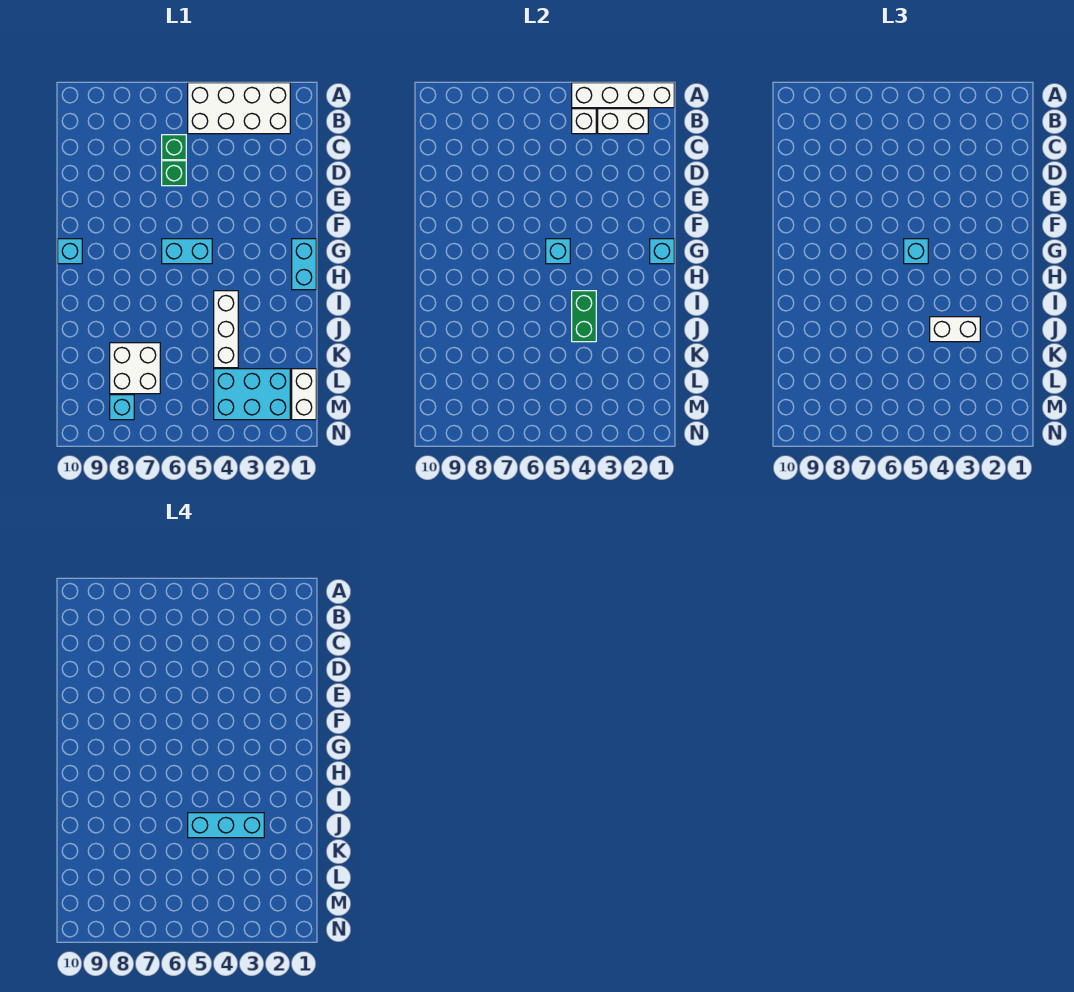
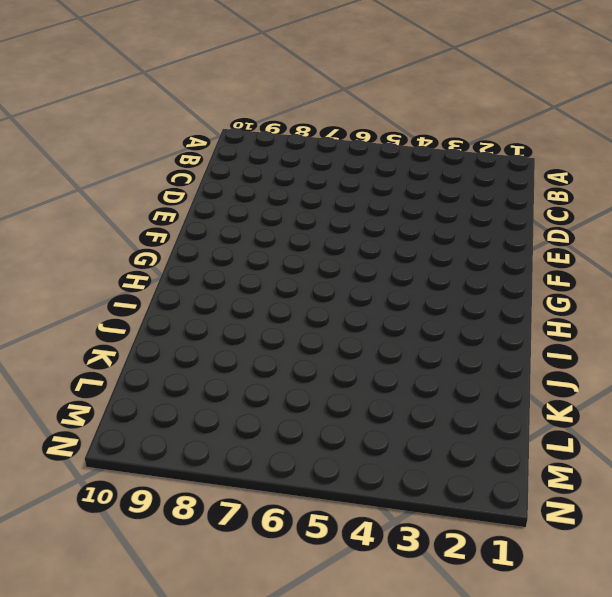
none -> white brick A2:B5 level 1
none -> green brick C6 level 1
none -> green brick D6 level 1

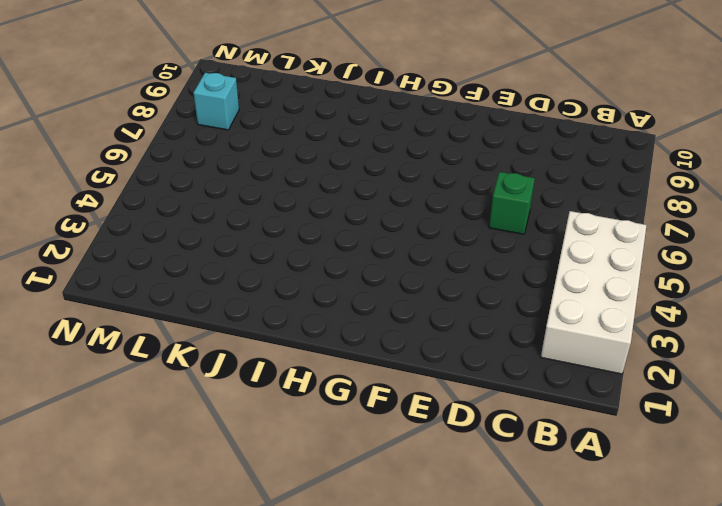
none -> green brick C6 level 1
none -> cyan brick G1:H1 level 1
none -> cyan brick G5:G6 level 1

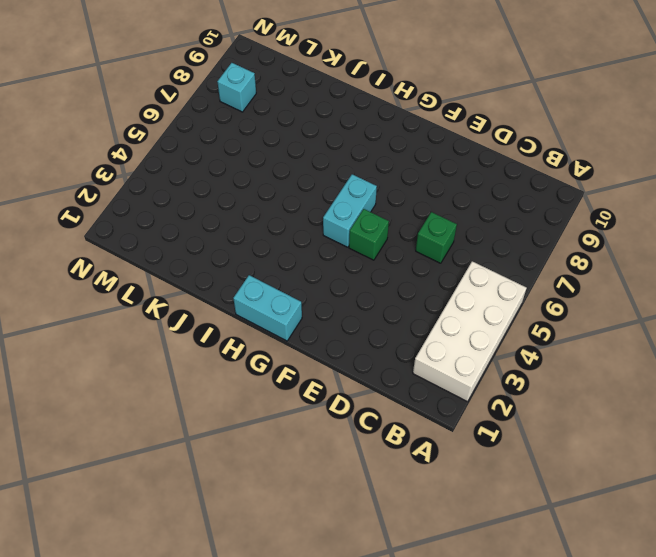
green brick F5 level 1 -> green brick C6 level 1
none -> cyan brick G10 level 1
none -> white brick I4:K4 level 1
none -> white brick K7:L8 level 1

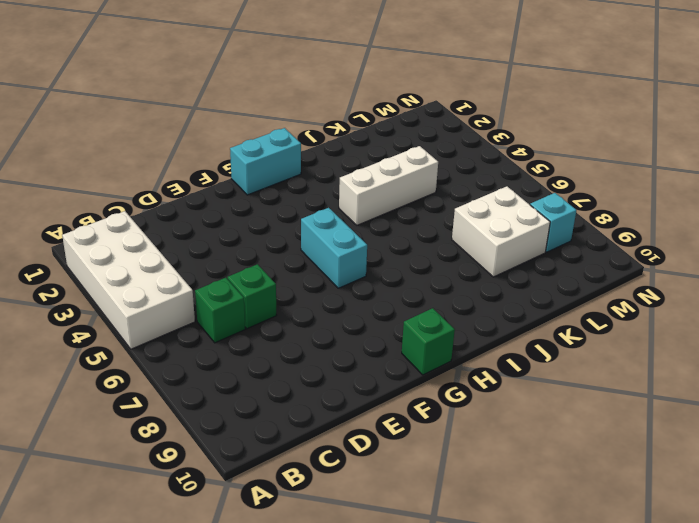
green brick G10 level 1 -> cyan brick G10 level 1
none -> white brick L1:M1 level 1
none -> cyan brick L2:M4 level 1
none -> white brick A1:A4 level 2

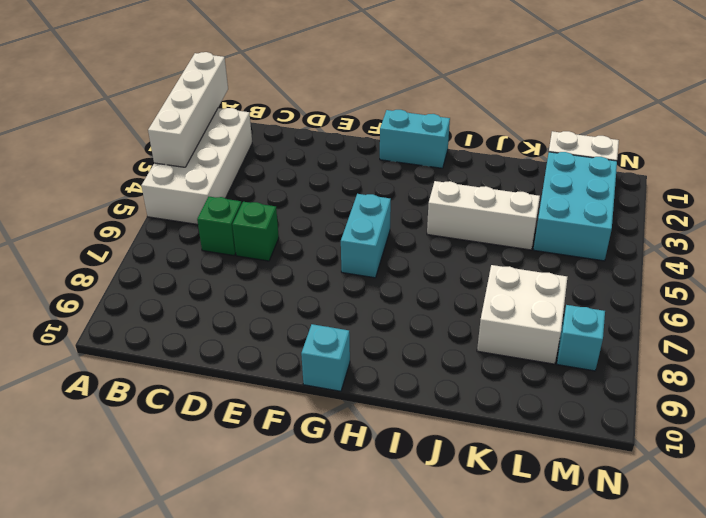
none -> white brick B2:B3 level 2
none -> white brick B4 level 2
none -> cyan brick G1 level 2

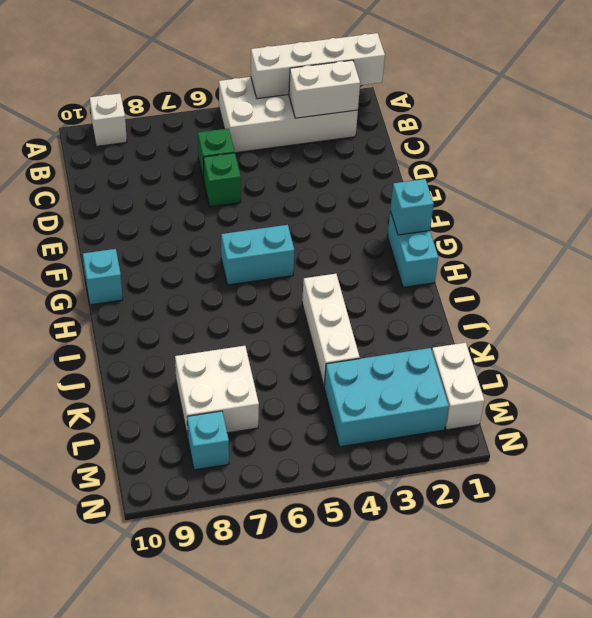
white brick A9 level 1 -> white brick B4 level 2
none -> cyan brick G5 level 2
none -> green brick I4:J4 level 2
none -> cyan brick G5 level 3

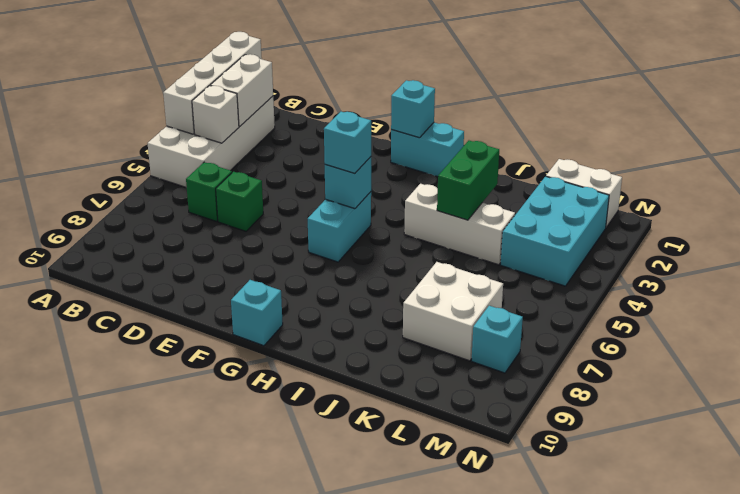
green brick J3:J4 level 2 -> green brick I4:J4 level 2
none -> white brick J3:J4 level 3
none -> cyan brick J3:J5 level 4

